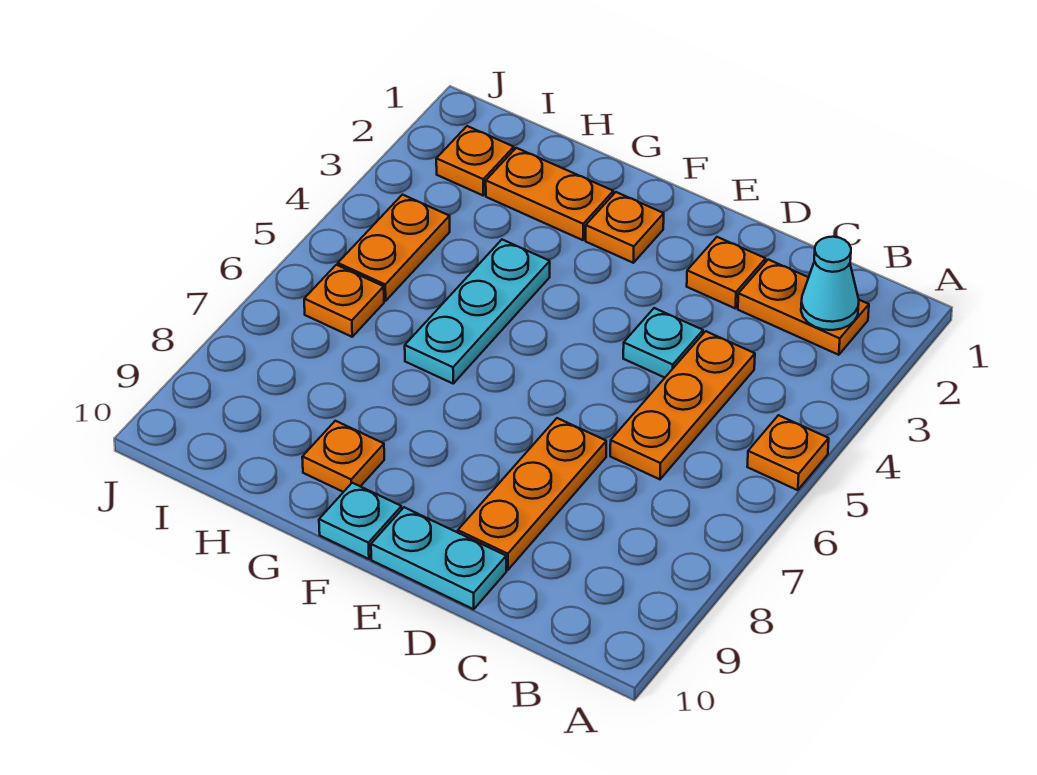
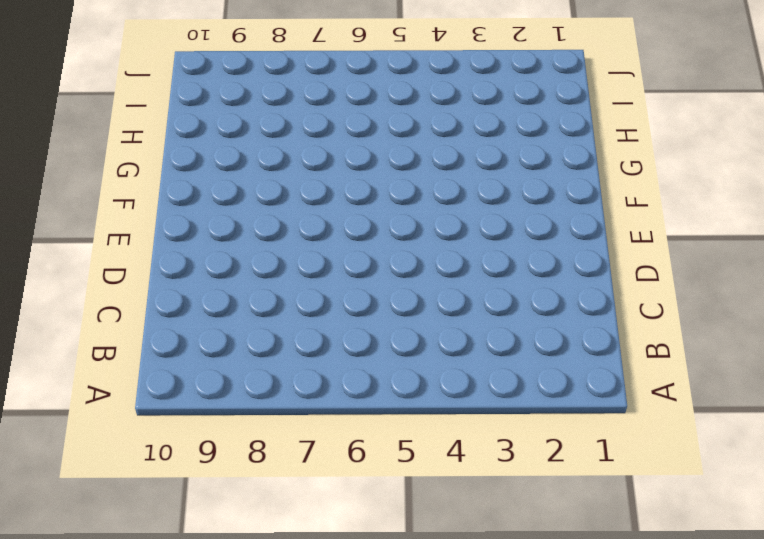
none -> orange plate A5 level 1
none -> orange plate B2:C2 level 1
none -> orange plate C4:C6 level 1

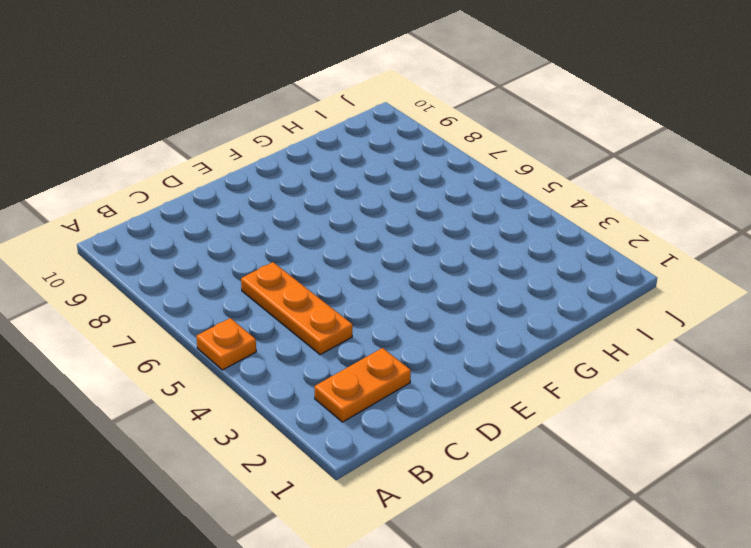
none -> orange plate D2 level 1
none -> cyan plate D4 level 1
none -> orange plate D7:D9 level 1

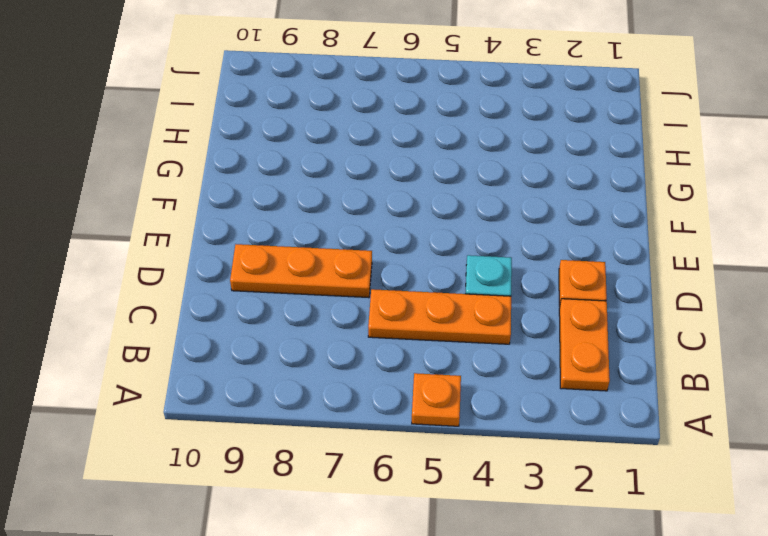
none -> cyan plate D10:E10 level 1
none -> orange plate F2 level 1
none -> cyan plate F10 level 1

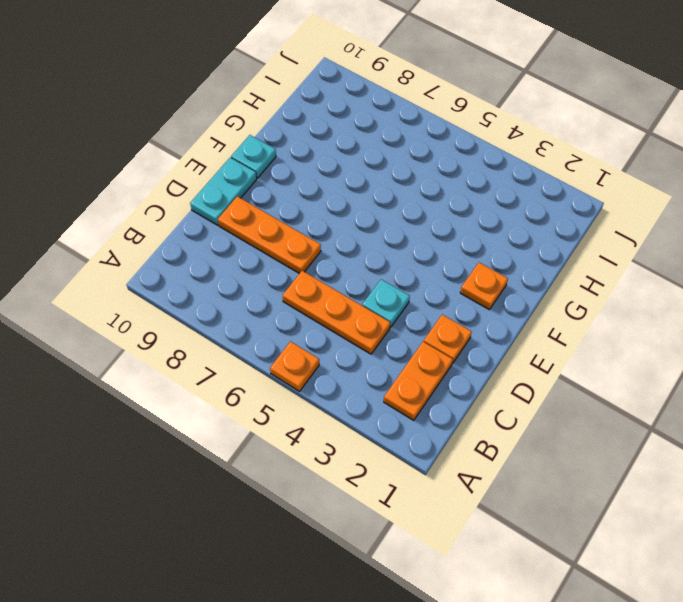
none -> orange plate G2:H2 level 1
none -> cyan plate G4:G6 level 1
none -> orange plate G9 level 1

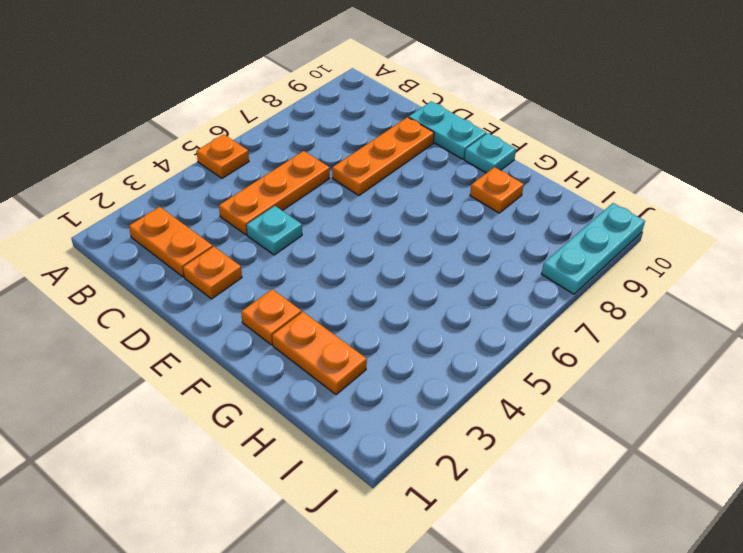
cyan plate J8:J10 level 1 -> cyan plate G4:G6 level 1
none -> orange plate I2 level 1
none -> orange plate I4:I5 level 1
none -> orange plate I6 level 1

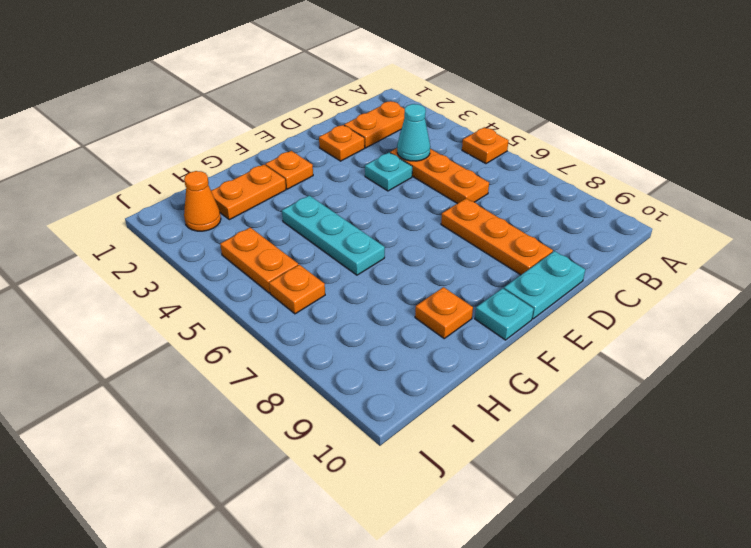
cyan cone C4 level 2 -> cyan cone B2 level 2
orange cone I2 level 1 -> orange plate I2 level 1

